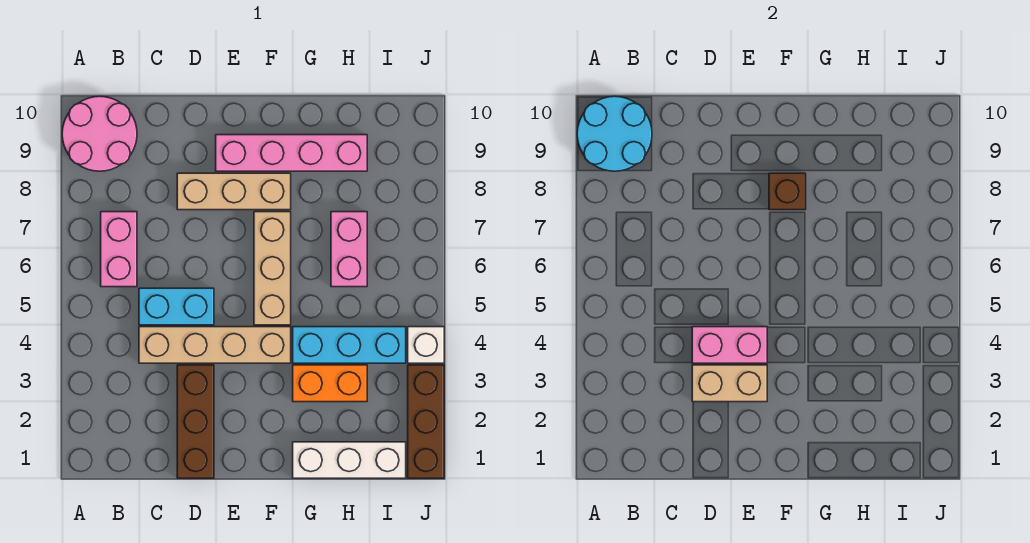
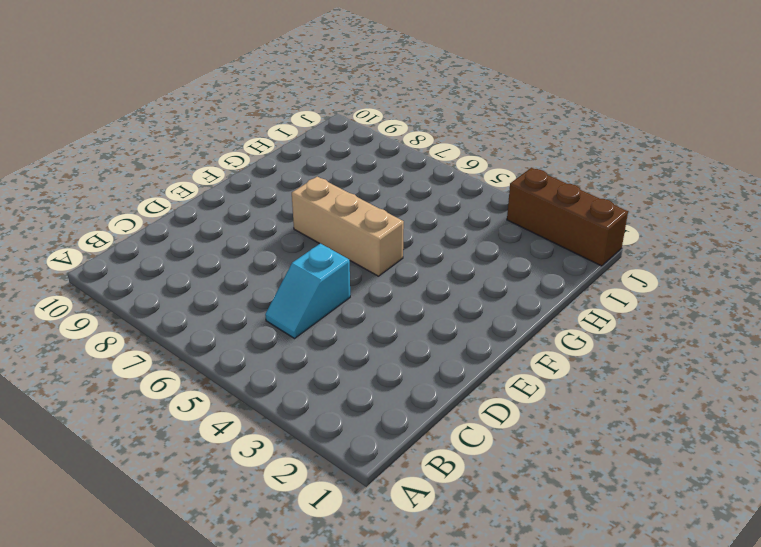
cyan slope C5:D5 level 1 top D -> cyan brick C5:D5 level 1
none -> pink round brick A9:B10 level 1
none -> pink brick B6:B7 level 1
none -> tan brick C4:F4 level 1

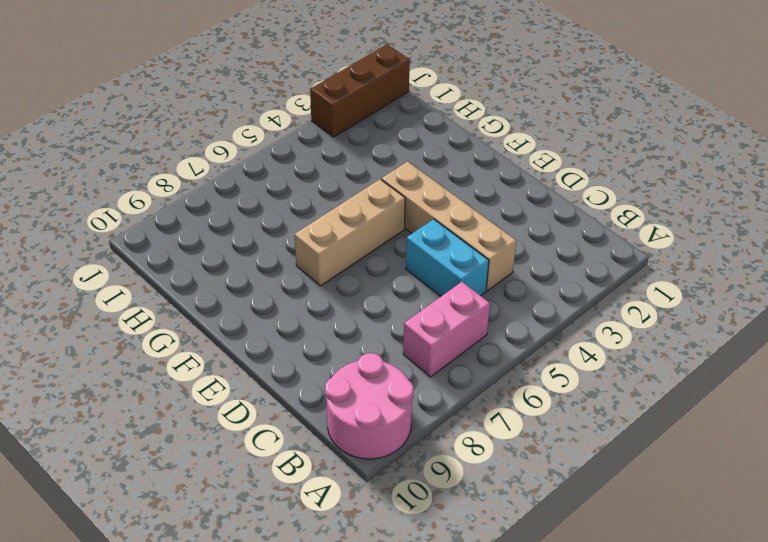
none -> brown brick D1:D3 level 1
none -> tan brick D8:F8 level 1
none -> pink brick E9:H9 level 1

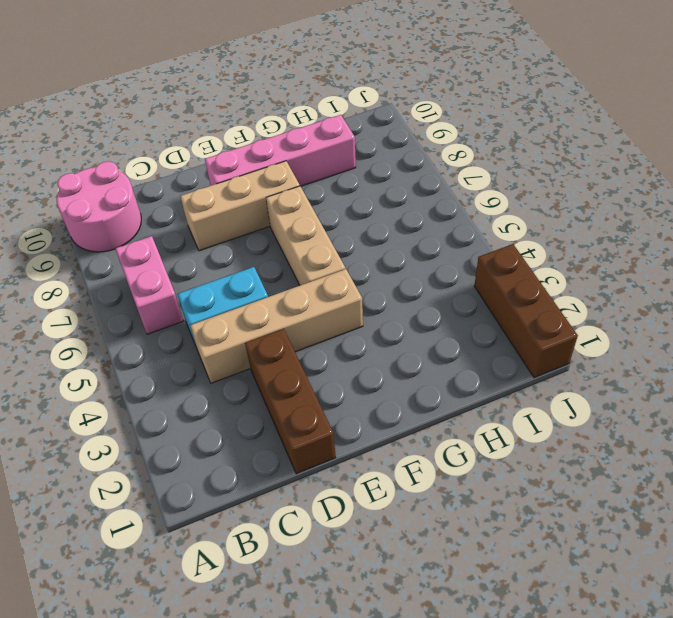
none -> white brick G1:I1 level 1
none -> orange brick G3:H3 level 1
none -> cyan brick G4:I4 level 1

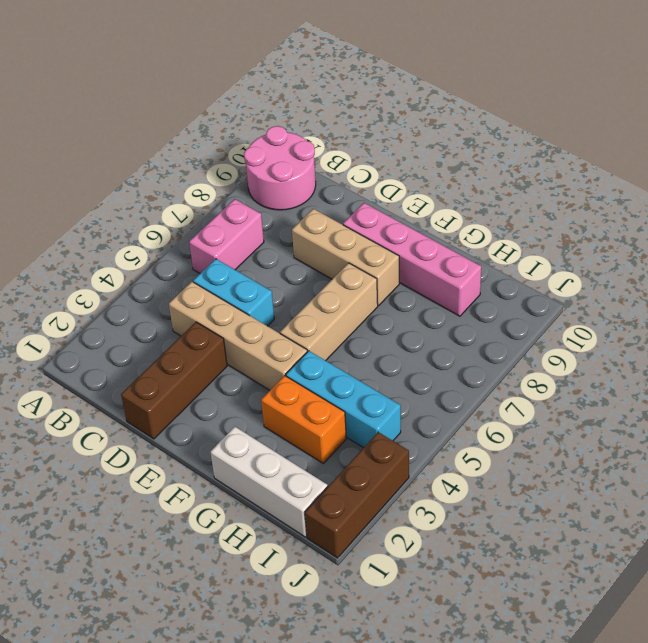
none -> pink brick H6:H7 level 1
none -> white brick J4 level 1
none -> cyan round brick A9:B10 level 2

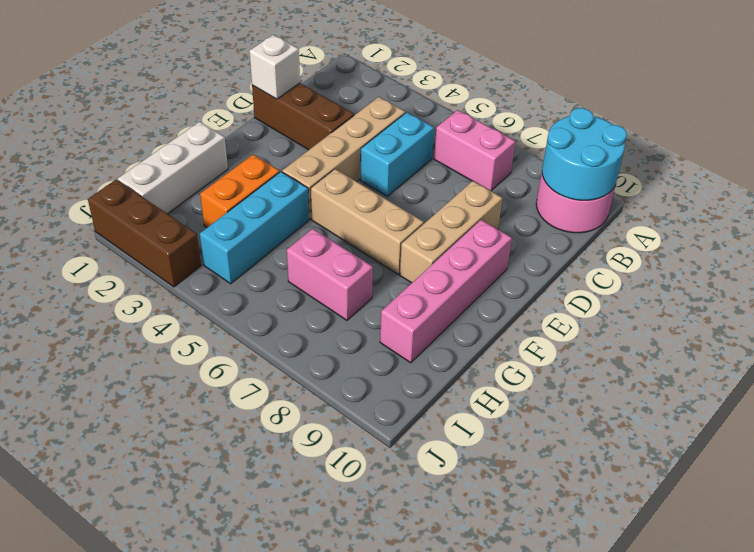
white brick D1 level 2 -> white brick J4 level 1
none -> tan brick D3:E3 level 2
none -> pink brick D4:E4 level 2
none -> brown brick F8 level 2

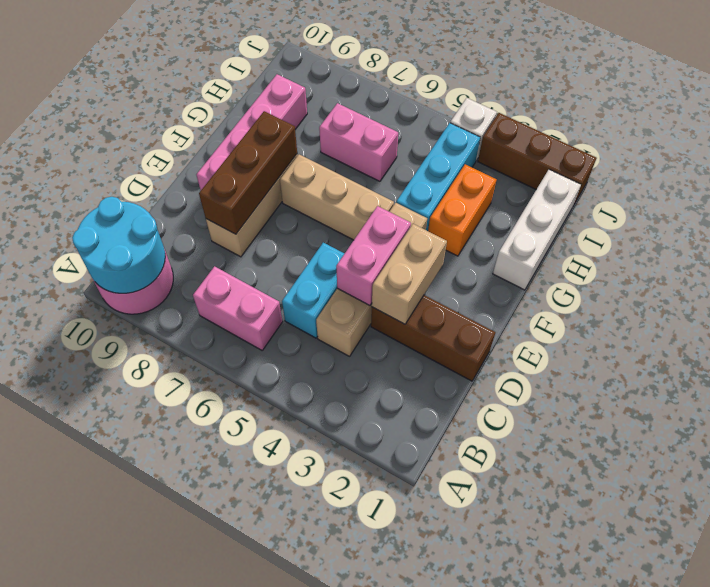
brown brick D8:F8 level 2 -> brown brick F8 level 2

